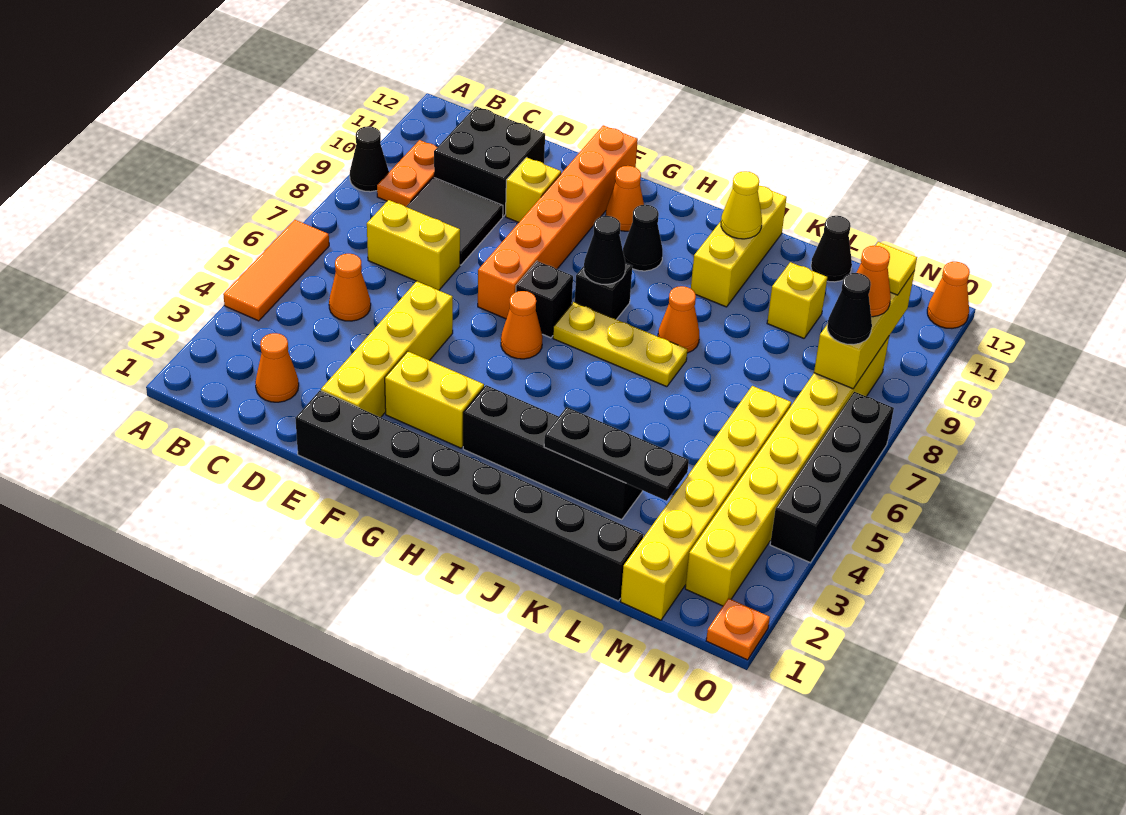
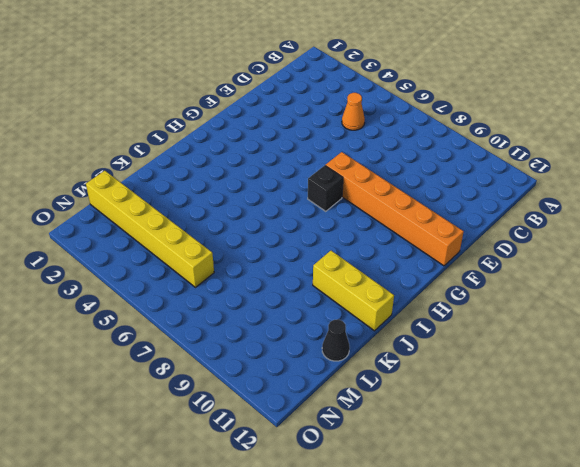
none -> orange tile A4:A6 level 1
none -> black cone A9 level 1
none -> orange plate B9:B10 level 1
none -> orange cone C2 level 1

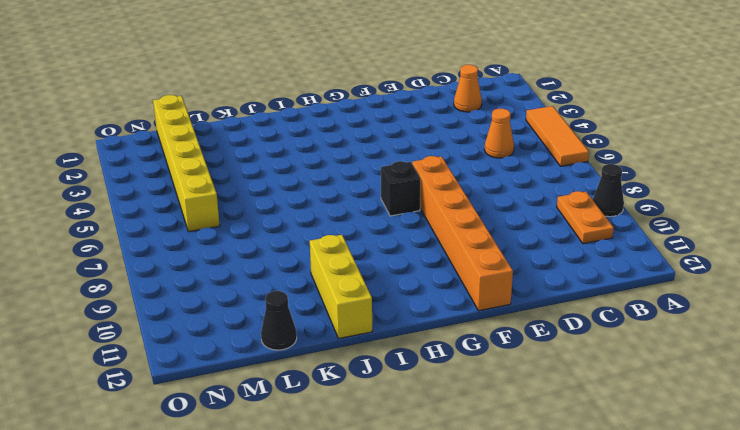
none -> yellow brick C7:D7 level 1
none -> black tile C8:D9 level 1
none -> black brick C10:D11 level 1
none -> black brick E1:L1 level 1

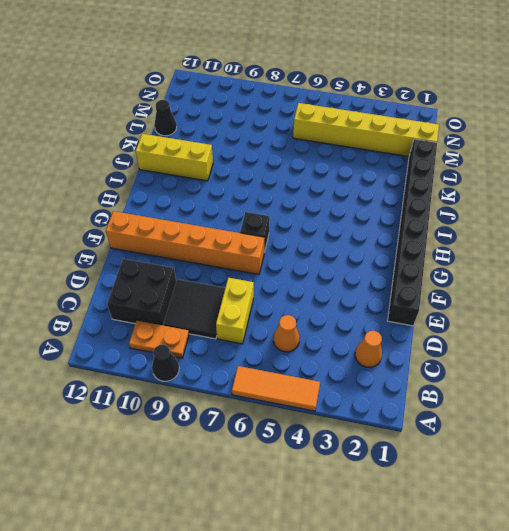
none -> yellow brick E2:E5 level 1
none -> yellow brick E10 level 1
none -> yellow brick F3:G3 level 1
none -> orange cone G6 level 1

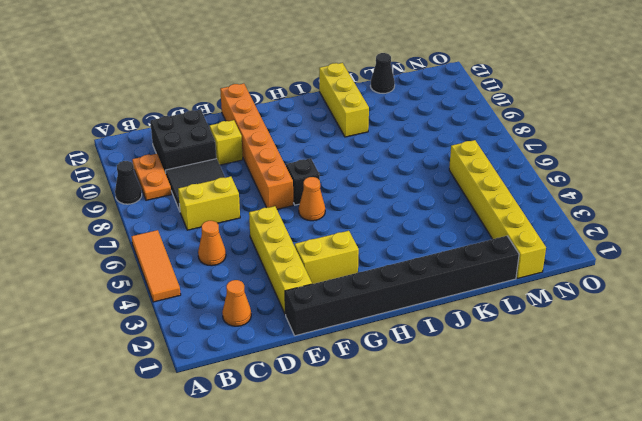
none -> orange cone G11 level 1
none -> black brick H3:K3 level 1
none -> yellow plate H7:J7 level 1
none -> black brick H8 level 1

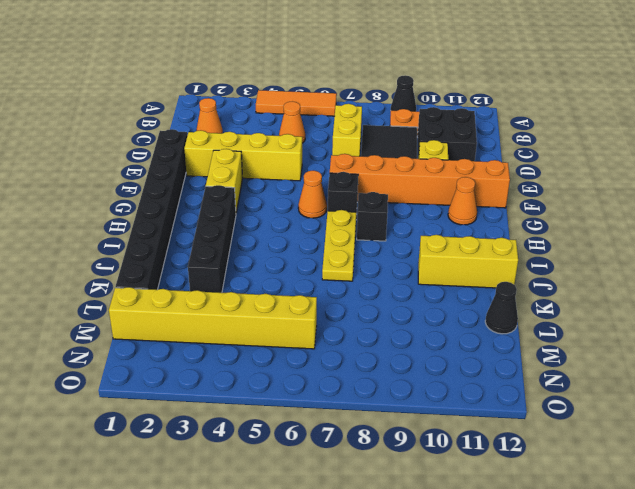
none -> black cone H10 level 1
none -> orange cone J8 level 1
none -> yellow brick L10 level 1
none -> yellow brick N2:N9 level 1

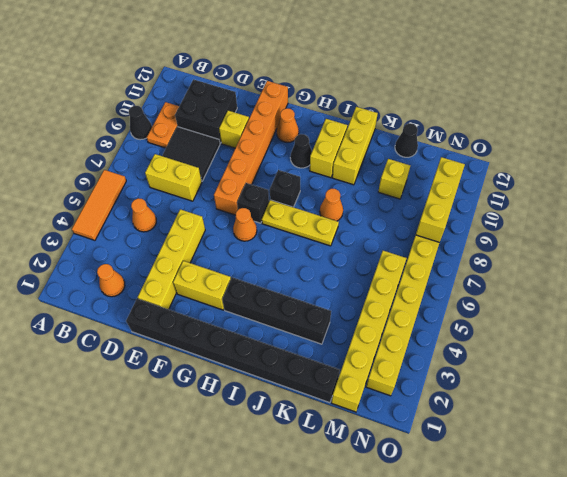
yellow brick I10:I11 level 1 -> none
none -> orange plate O1 level 1
none -> black brick O4:O7 level 1
none -> orange cone O12 level 1
none -> black cone H8 level 2

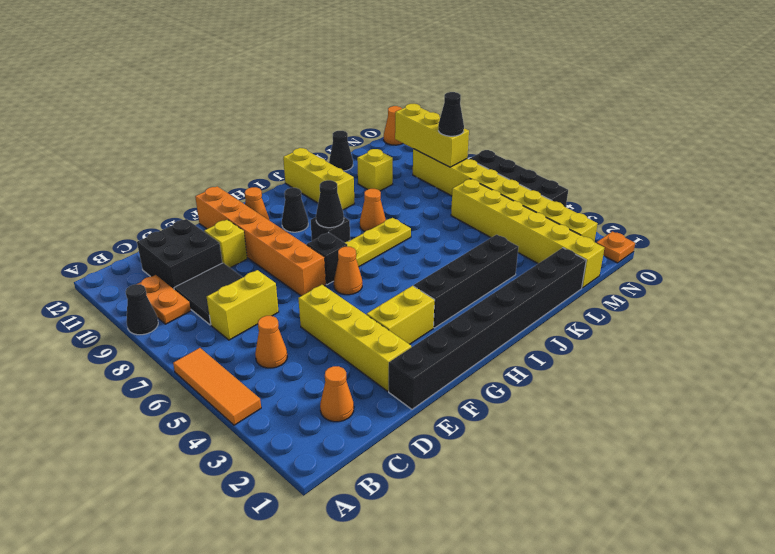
none -> black plate J3:L3 level 2
none -> yellow cone J11 level 2
none -> orange cone N9 level 3
none -> yellow tile N10 level 3

